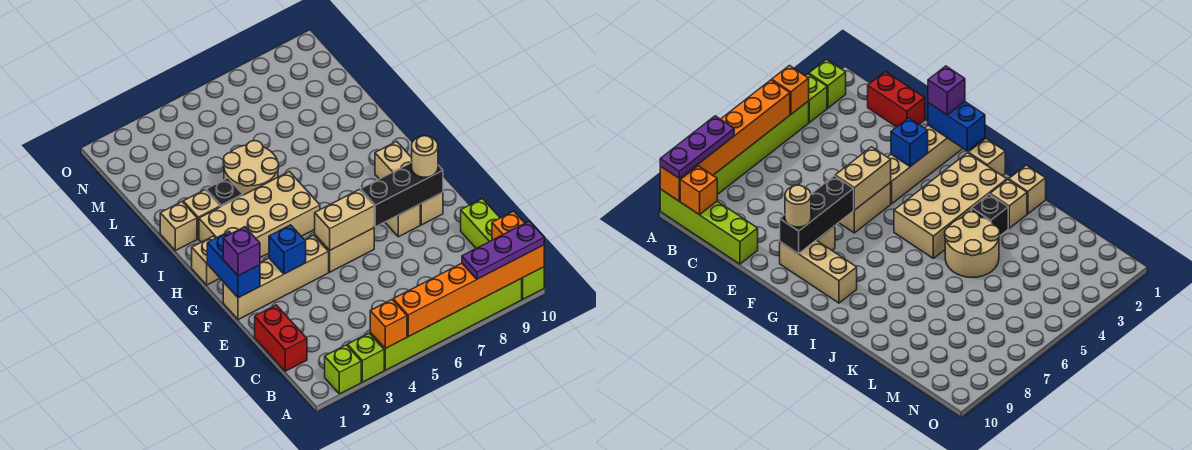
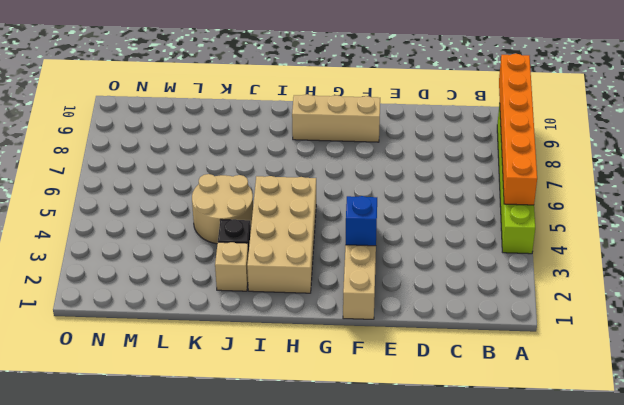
none -> lime brick A2 level 1
none -> lime brick A3 level 1
none -> lime brick A10:D10 level 1

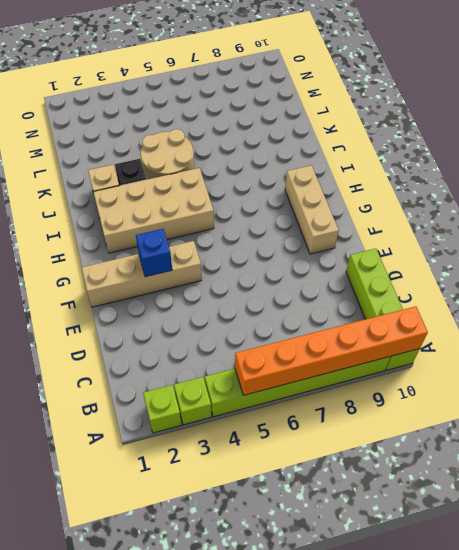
none -> red brick C1:D1 level 1
none -> tan brick F5:F6 level 1
none -> tan brick F8 level 1

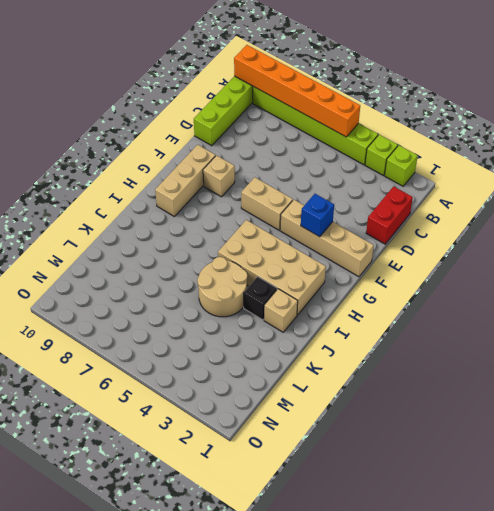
none -> tan brick H1 level 1
none -> tan brick J1 level 1
none -> orange brick A4 level 2

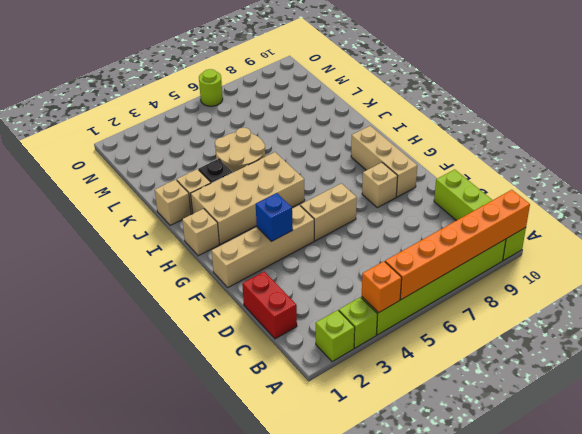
lime round brick O6 level 1 -> none
none -> orange brick B10 level 2
none -> blue brick F1:G1 level 2
none -> tan brick F5:F6 level 2

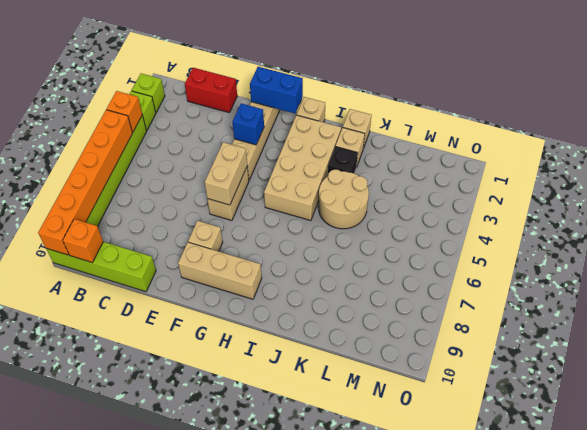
none -> black brick F7:F9 level 2
none -> purple plate A8:A10 level 3
none -> purple brick F1 level 3

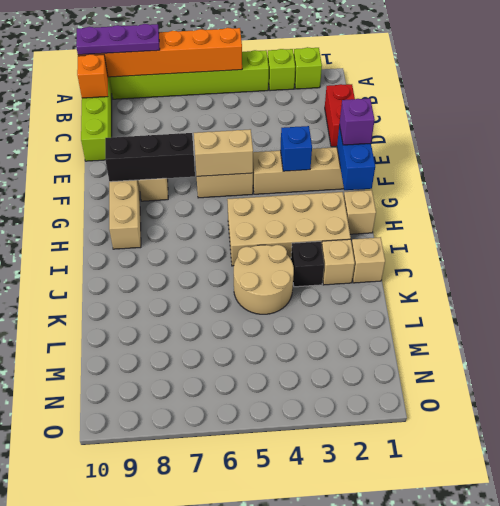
none -> orange brick A4 level 2
none -> tan round brick F9 level 3

